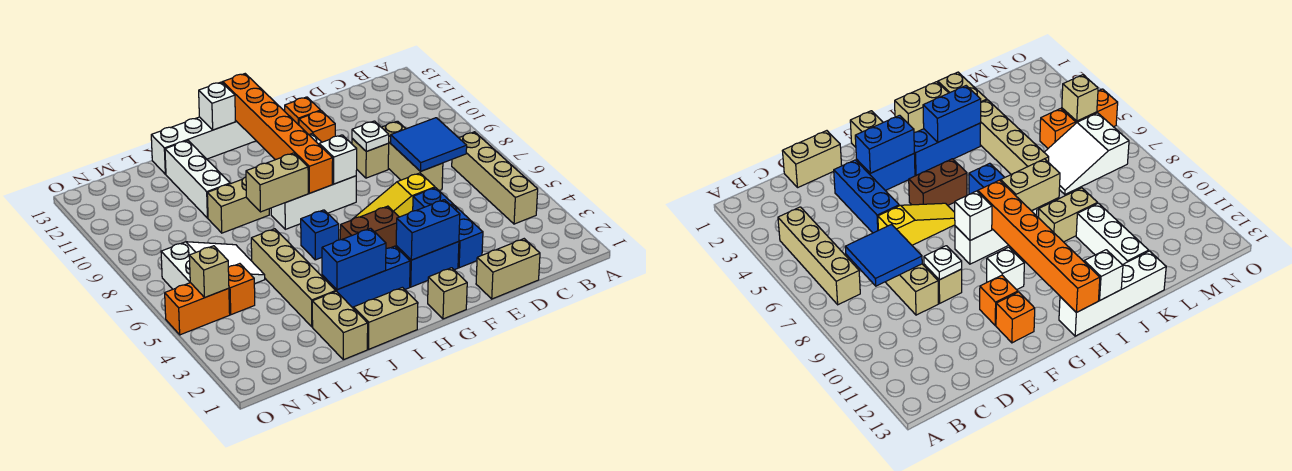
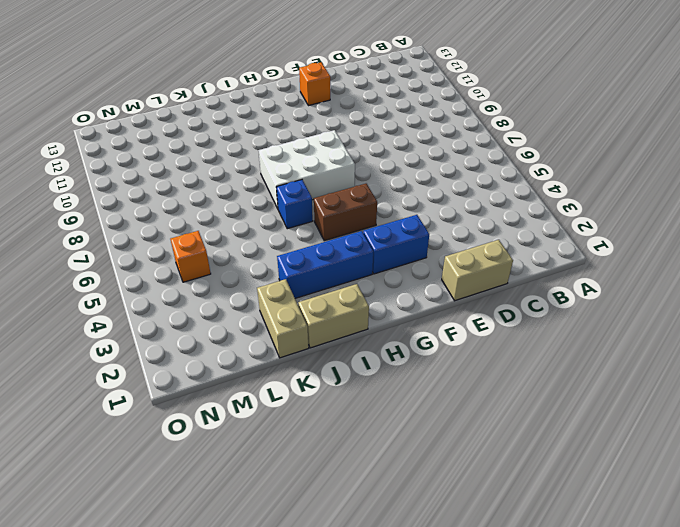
white brick G7:I8 level 1 -> white brick G8:I8 level 1
none -> tan brick B4:B7 level 1
none -> tan brick D7:D9 level 1
none -> blue brick E3:E5 level 1
none -> yellow slope E6:G6 level 1 top E

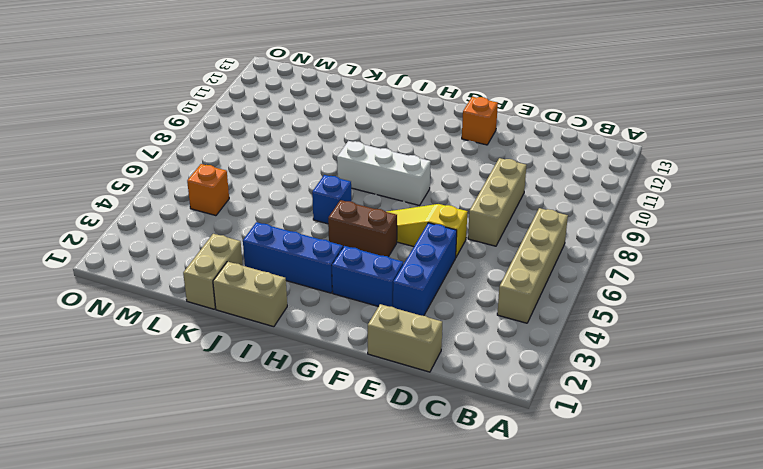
none -> tan brick E9 level 1
none -> orange brick F11 level 1
none -> tan brick G1 level 1
none -> white brick G10 level 1

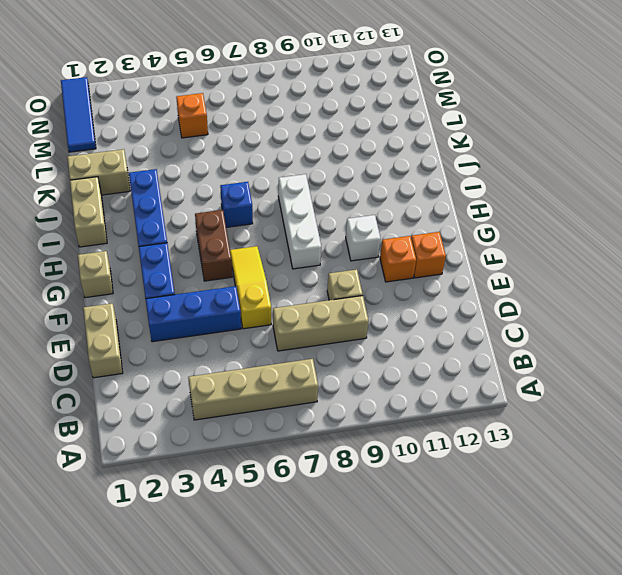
blue tile M1:O1 level 1 -> none
none -> white brick H13:K13 level 1
none -> tan brick J9:K9 level 1
none -> tan brick K3:K6 level 1
none -> white brick K10:K12 level 1

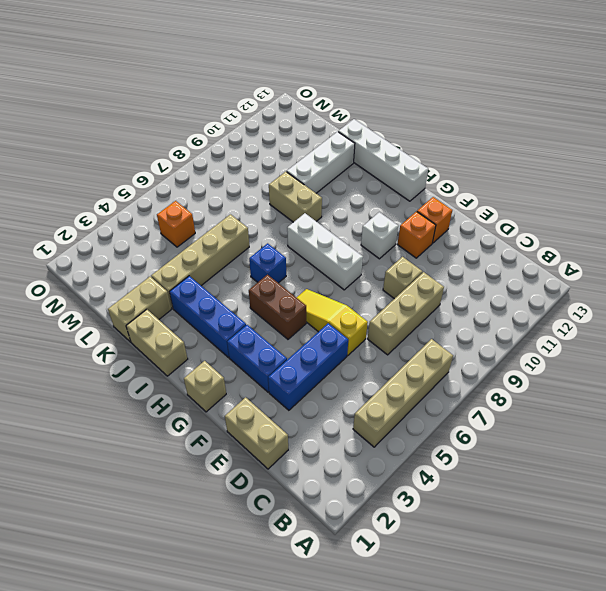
none -> white slope L6:N7 level 1 top N
none -> orange brick N5:O5 level 1
none -> blue tile C7:D8 level 2
none -> white plate E9 level 2

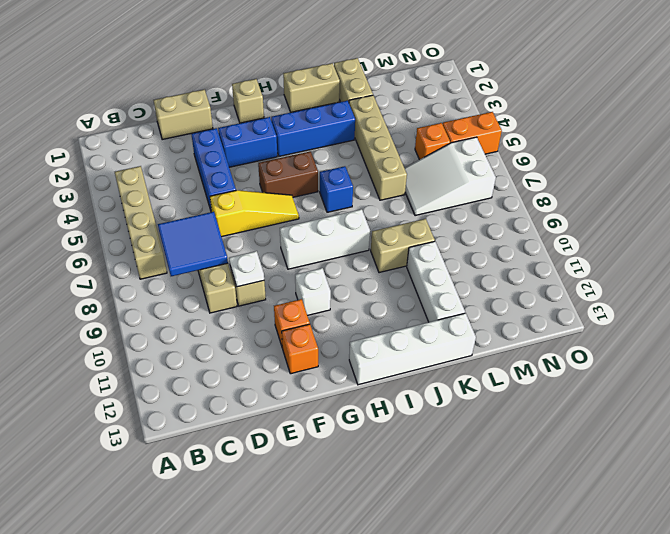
none -> blue brick F3:G3 level 2
none -> white brick G8 level 2
none -> orange brick H8:H13 level 2
none -> blue brick I3:J3 level 2

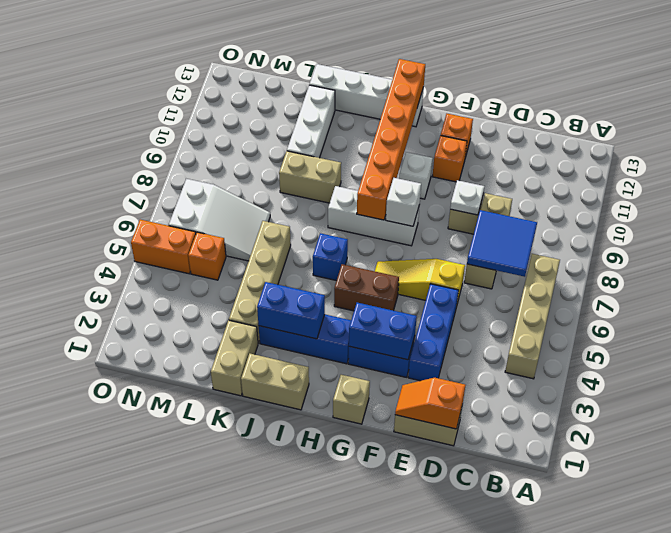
orange slope D1:E1 level 2 top D -> none
none -> tan brick I8:J8 level 2
none -> white brick I13 level 2
none -> tan brick N5 level 2

